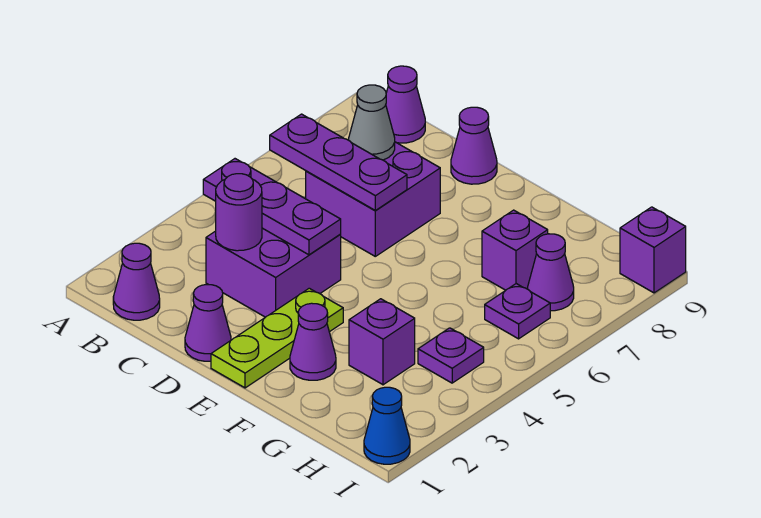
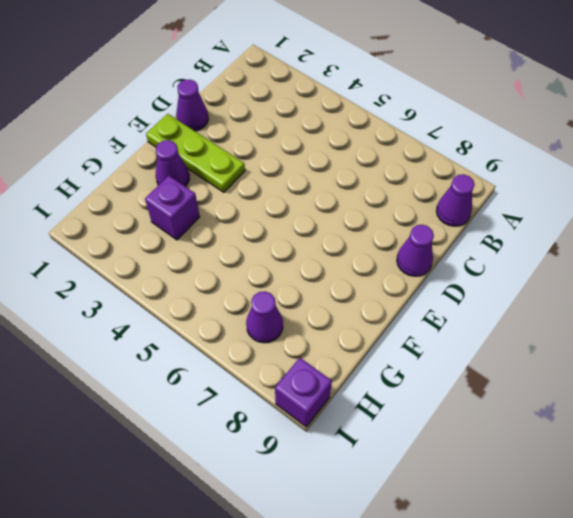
none -> purple cone B1 level 1
none -> purple brick C3:D4 level 1
none -> purple brick C6:D7 level 1

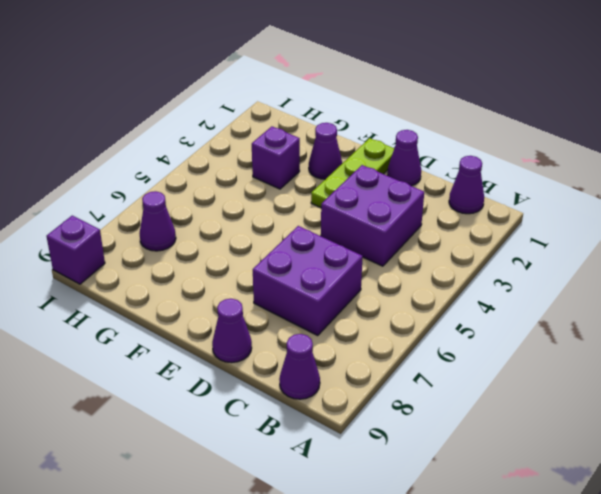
none -> purple brick G7 level 1
none -> purple plate H4 level 1
none -> purple plate H6 level 1

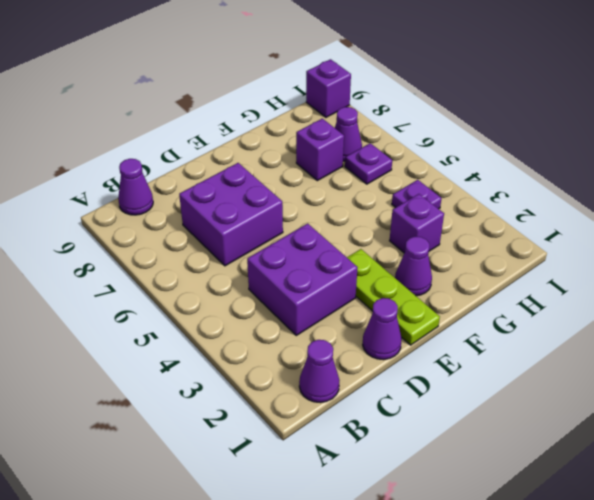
none -> purple cone D9 level 1
none -> blue cone I1 level 1
none -> purple plate B4:D4 level 2

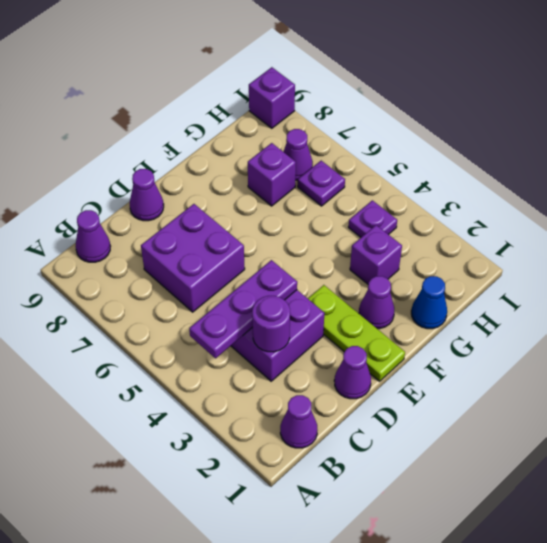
blue cone G1 level 1 -> blue cone I1 level 1
none -> purple plate B6:D6 level 2
none -> grey cone C7 level 2

